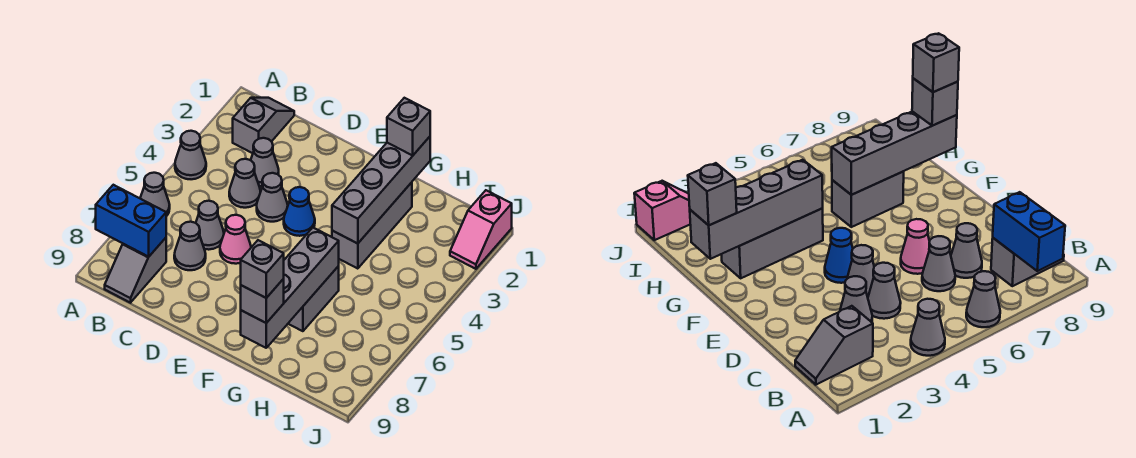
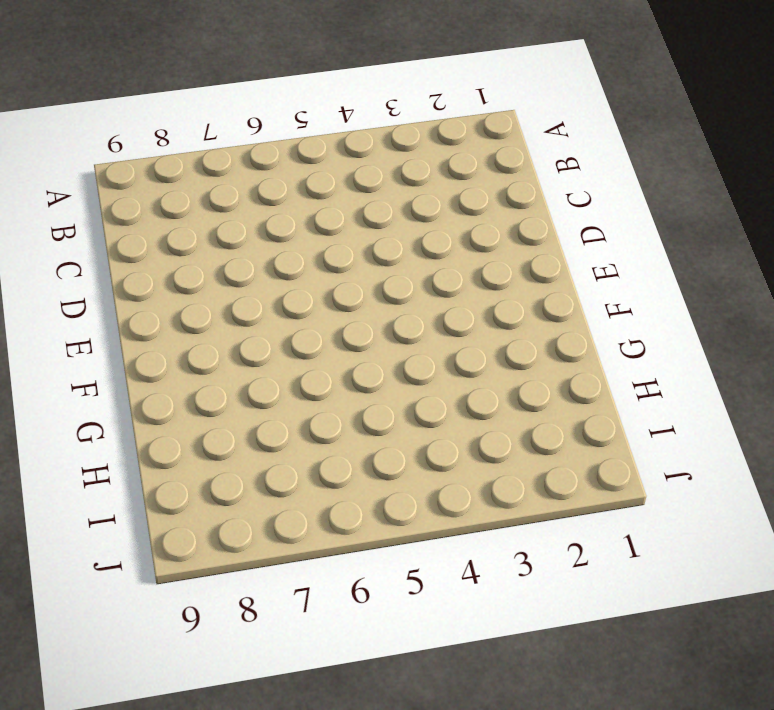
none -> grey cone A4 level 1
none -> grey cone A6 level 1
none -> grey slope B1:B2 level 1 top 2

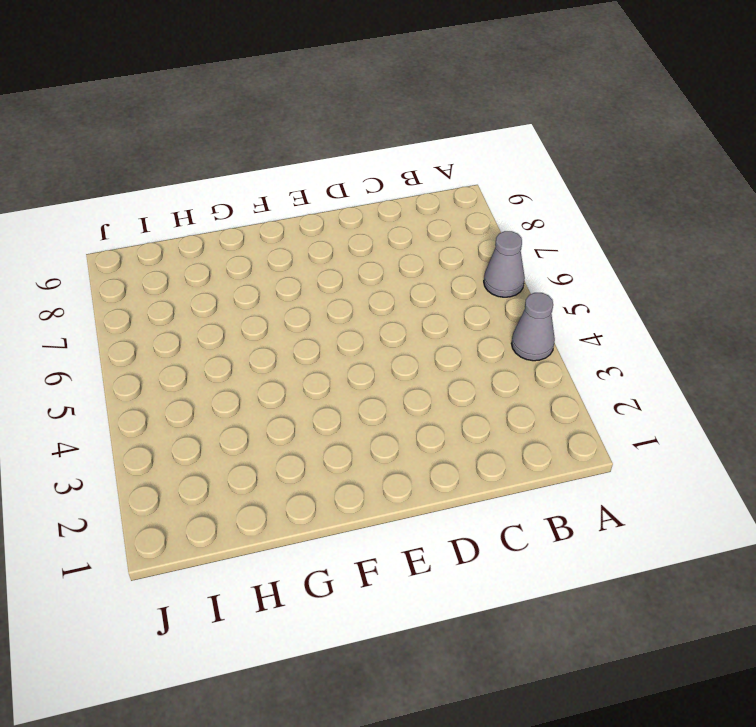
none -> grey slope B1:B2 level 1 top 2
none -> grey slope B8:B9 level 1 top 8
none -> grey cone C3 level 1

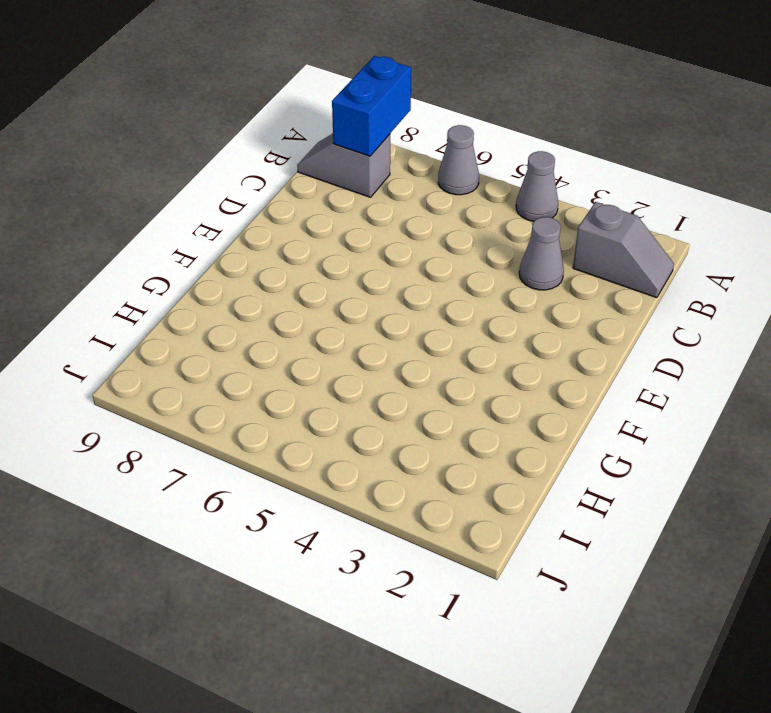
none -> grey cone C4 level 1
none -> grey cone C6 level 1
none -> grey cone C7 level 1

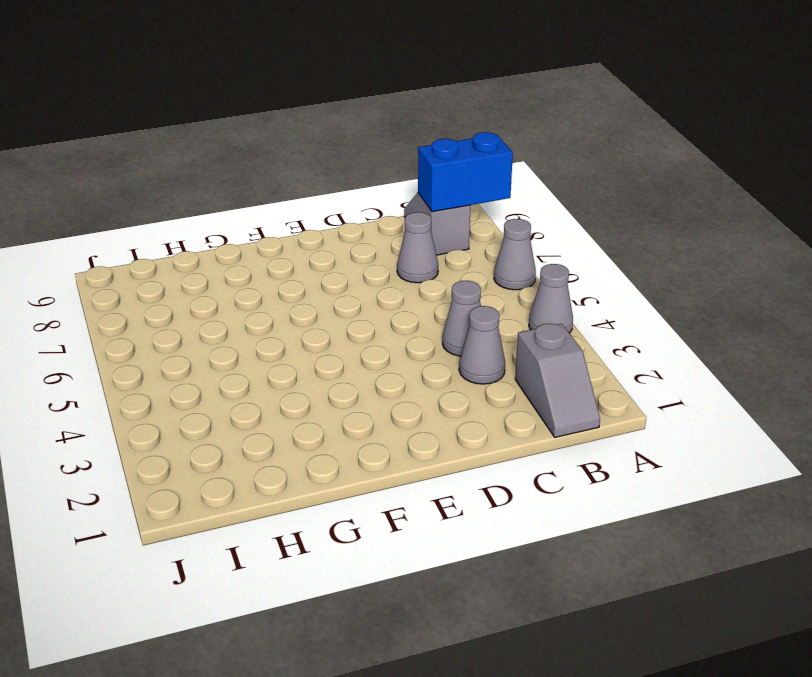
none -> grey cone C6 level 1
none -> grey cone D4 level 1
none -> pink cone D6 level 1

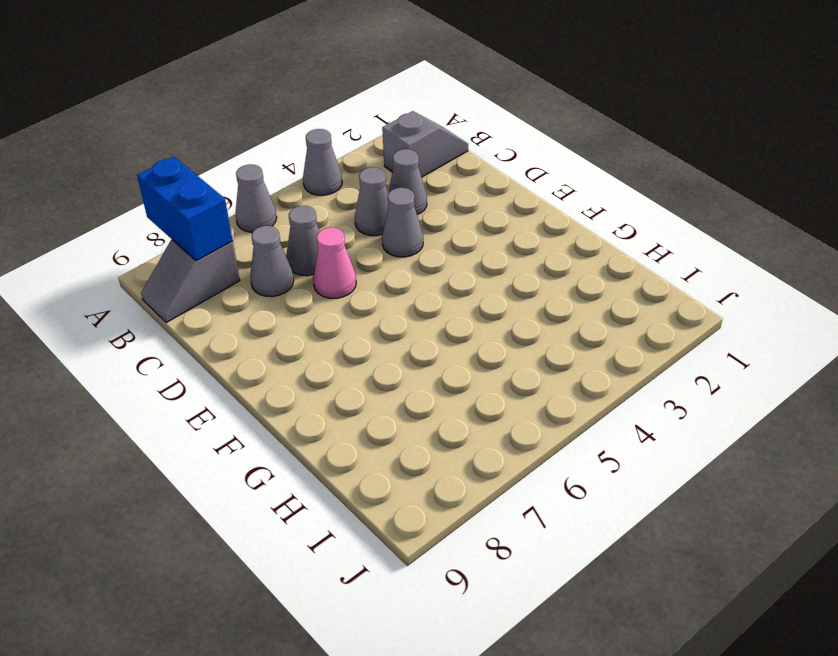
none -> blue cone E4 level 1
none -> grey brick G2:G4 level 1
none -> grey brick G6:G7 level 1

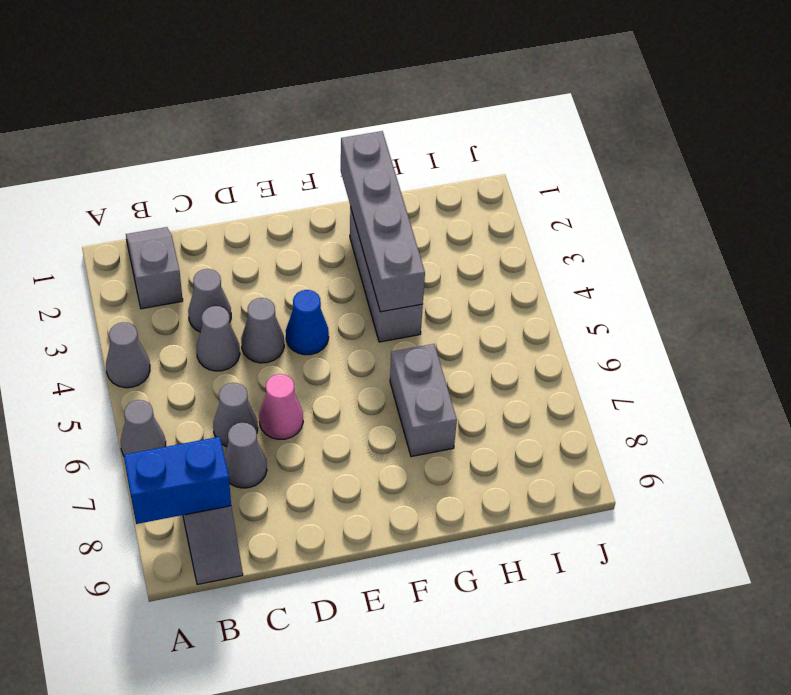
none -> pink slope J1:J2 level 1 top 1
none -> grey brick G6:G9 level 2
none -> grey brick G1 level 3

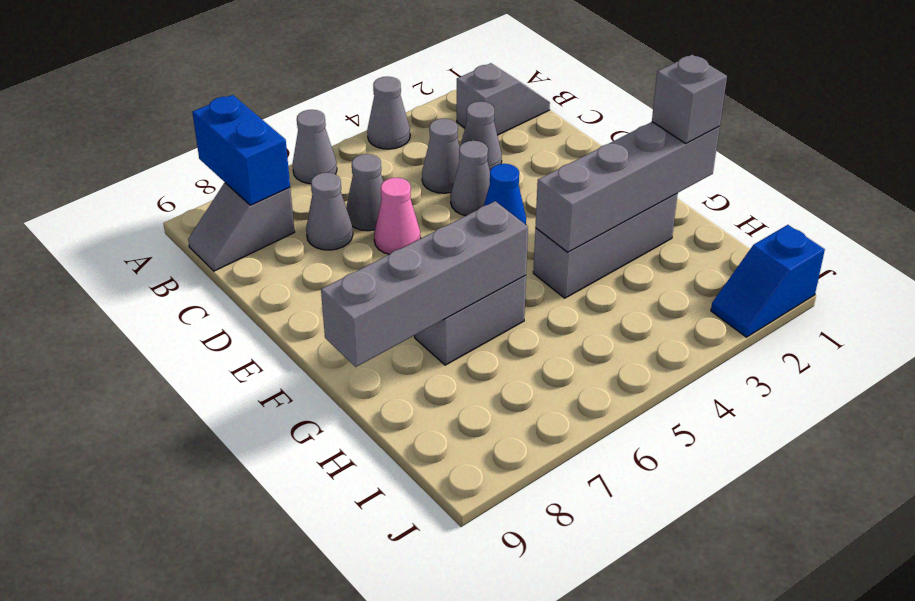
blue slope J1:J2 level 1 top 1 -> pink slope J1:J2 level 1 top 1
none -> grey brick G9 level 3
none -> grey brick G9 level 4

